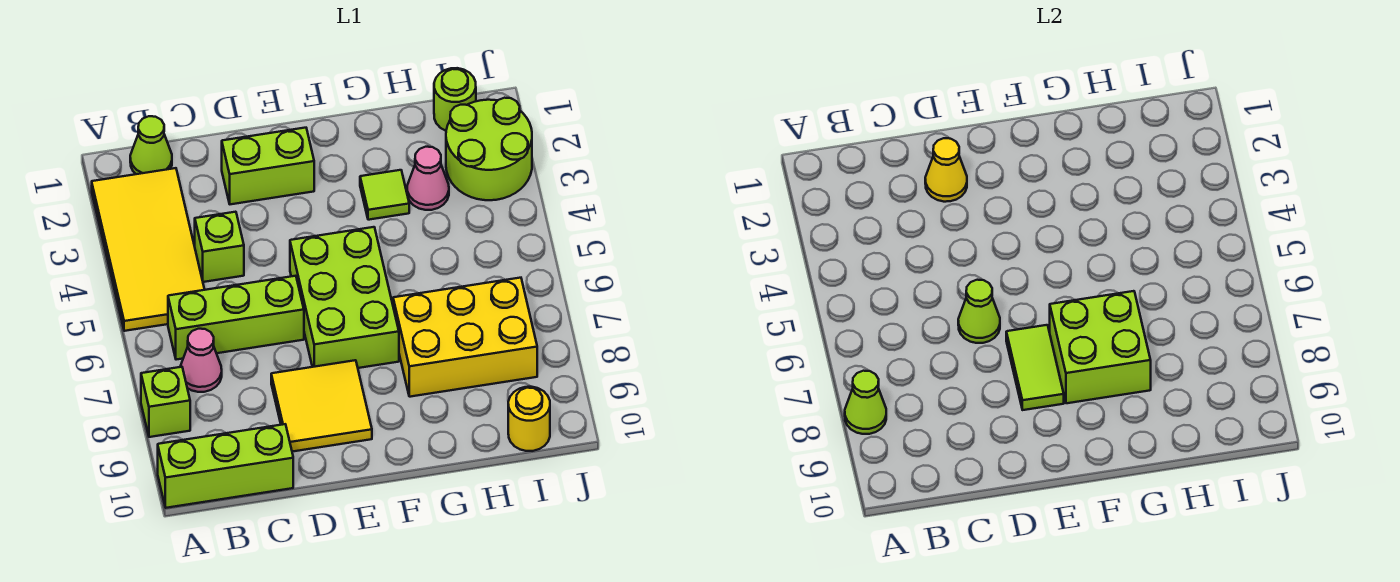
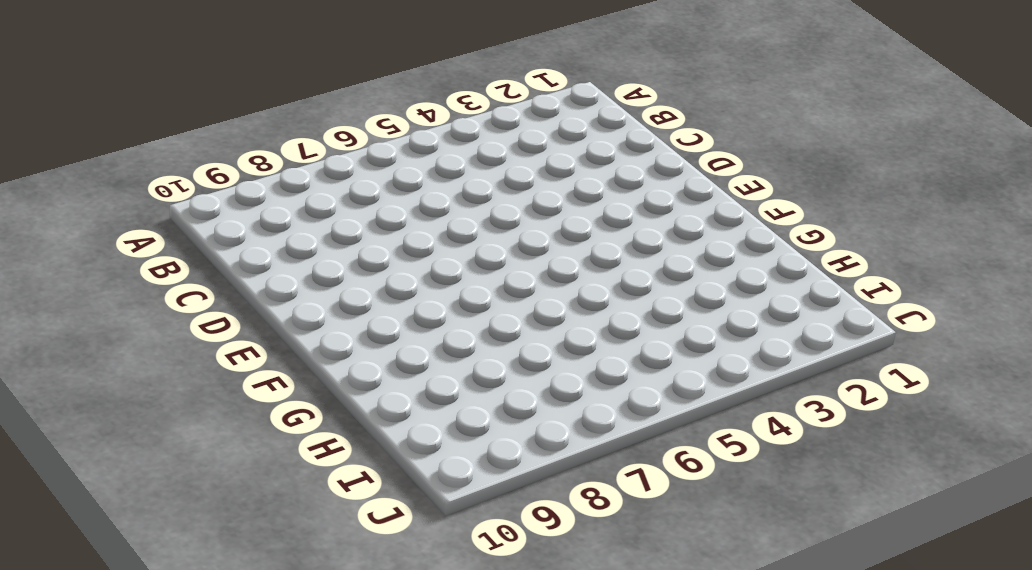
none -> yellow tile A2:B5 level 1
none -> lime brick A8 level 1
none -> lime brick A10:C10 level 1

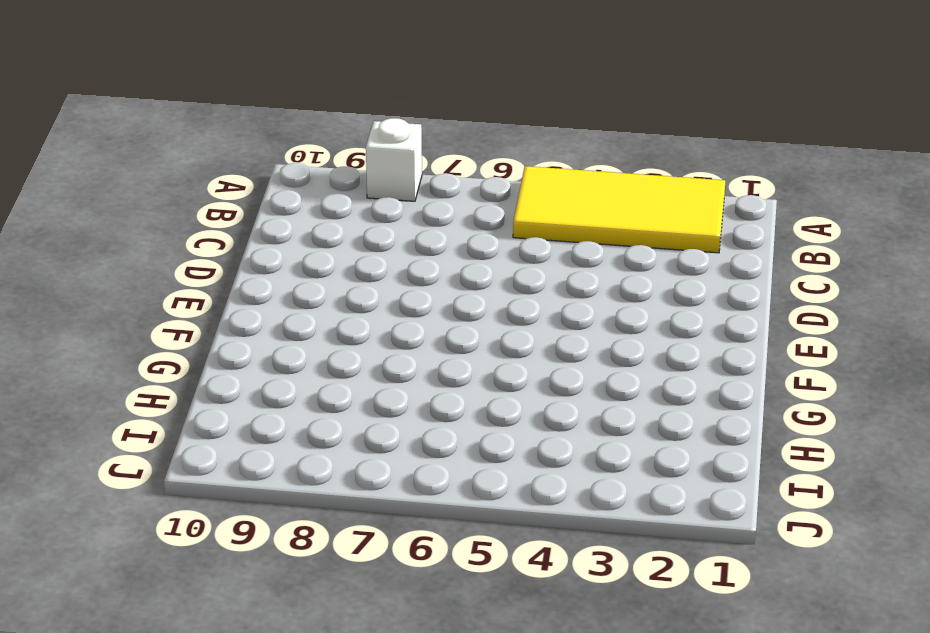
white brick A8 level 1 -> lime brick A8 level 1
none -> lime brick A10:C10 level 1
none -> lime cone B1 level 1
none -> lime brick B6:D6 level 1

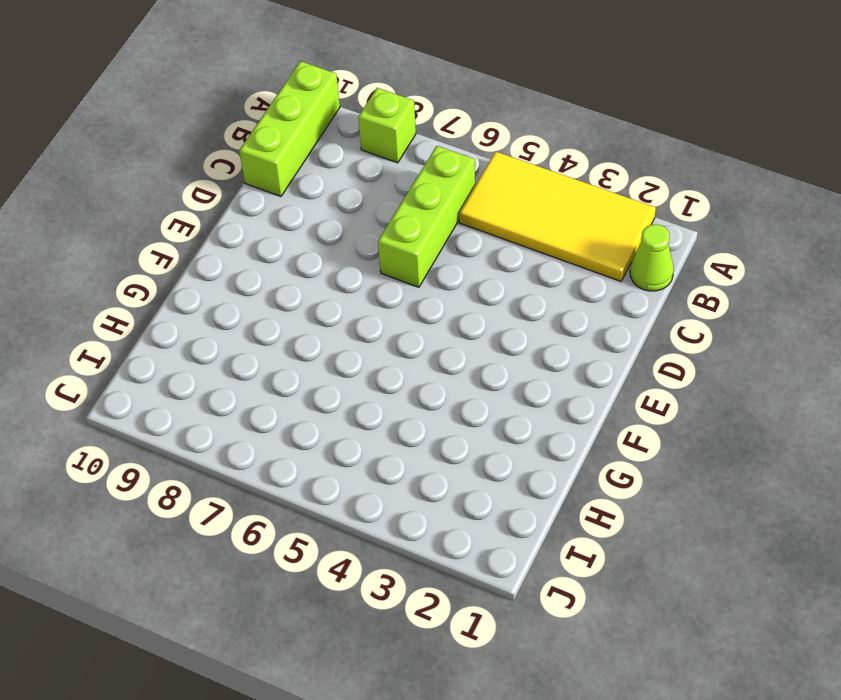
none -> pink cone B7 level 1
none -> lime brick C4 level 1
none -> lime brick D2:E2 level 1

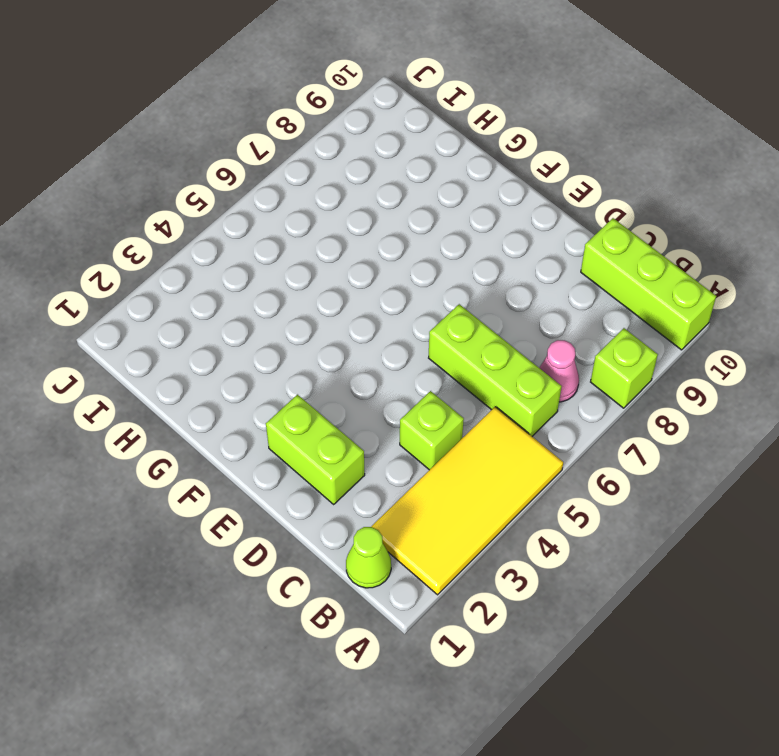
none -> yellow tile D8:E9 level 1
none -> lime brick E5:F7 level 1
none -> lime tile G3 level 1

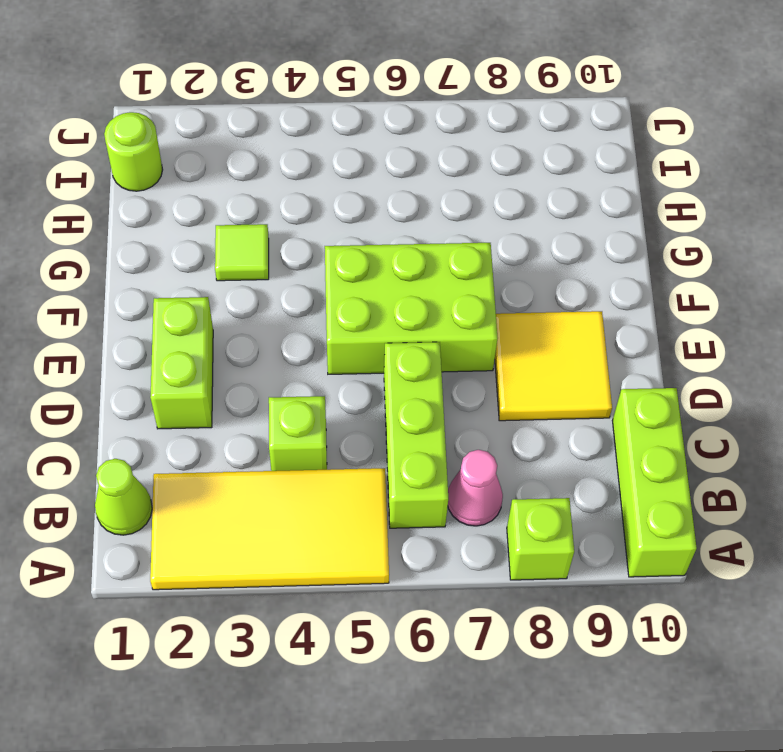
none -> yellow brick G7:I8 level 1
none -> pink cone H3 level 1
none -> lime round brick I2:J3 level 1

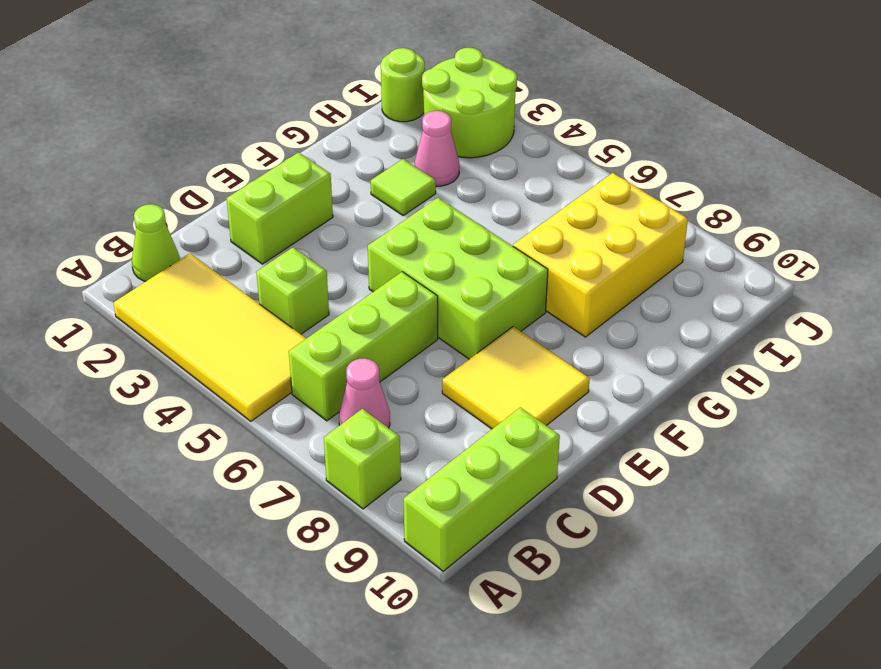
none -> yellow round brick I10 level 1
none -> lime cone A8 level 2
none -> yellow cone D2 level 2

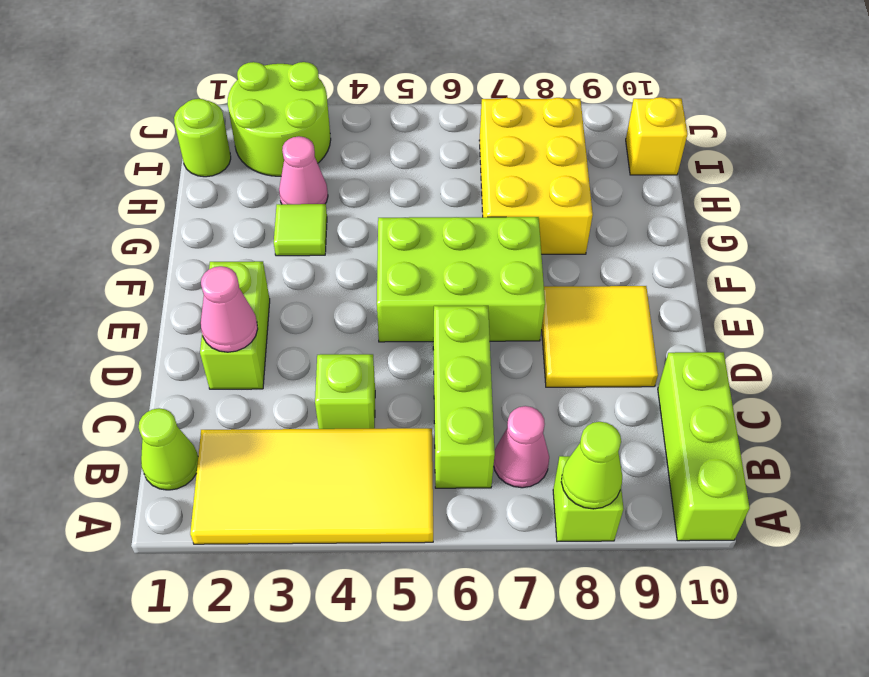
pink cone D2 level 2 -> yellow cone D2 level 2
yellow brick I10 level 1 -> yellow round brick I10 level 1
none -> lime cone D6 level 2
none -> lime tile E7:E8 level 2
none -> lime brick F7:G8 level 2

